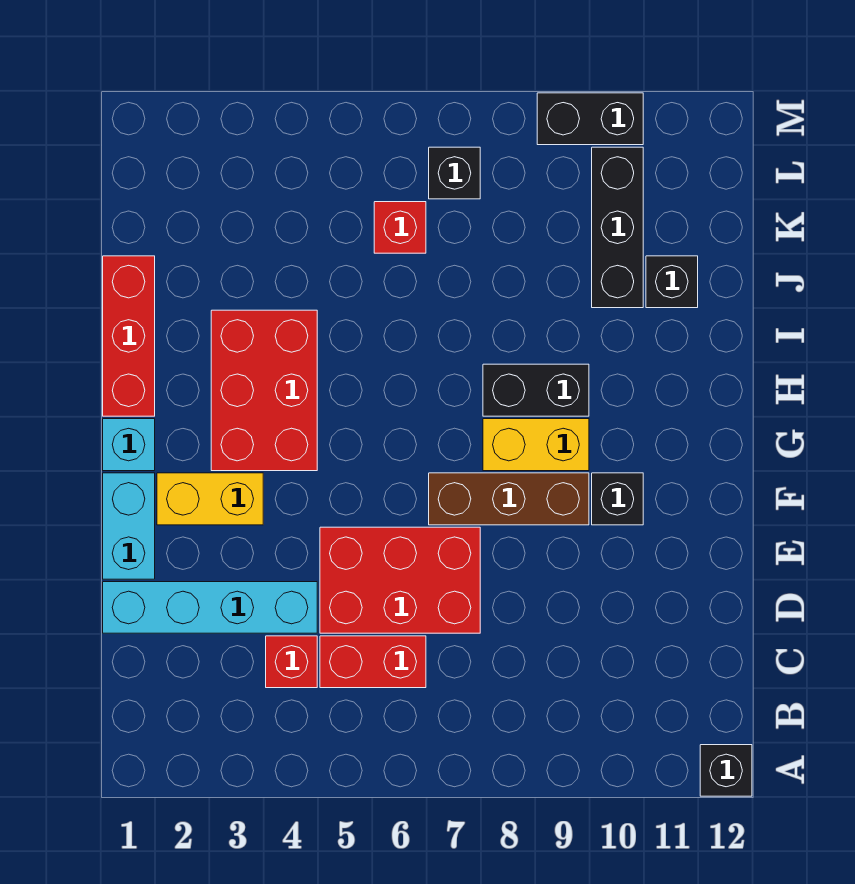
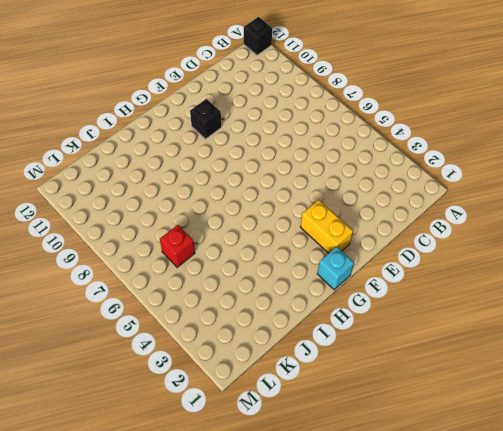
none -> red brick C4 level 1
none -> red brick C5:C6 level 1
none -> cyan brick D1:D4 level 1

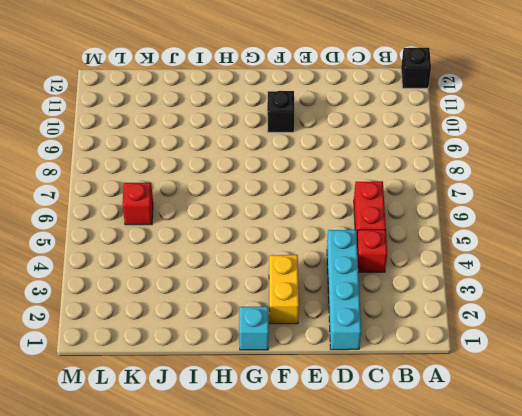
none -> red brick D5:E7 level 1
none -> cyan brick E1:F1 level 1
none -> brown brick F7:F9 level 1

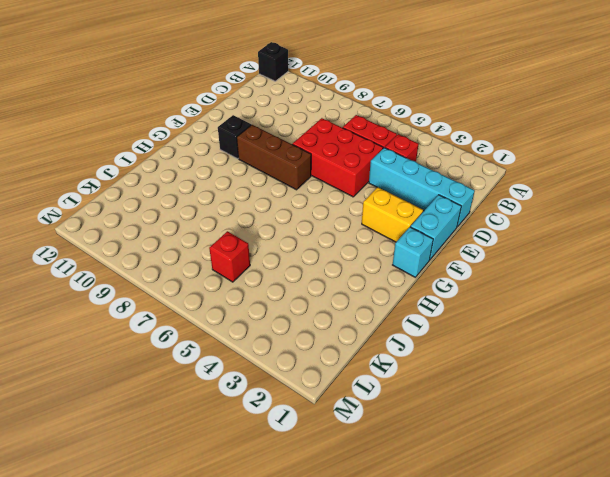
none -> red brick G3:I4 level 1
none -> yellow brick G8:G9 level 1
none -> red brick H1:J1 level 1

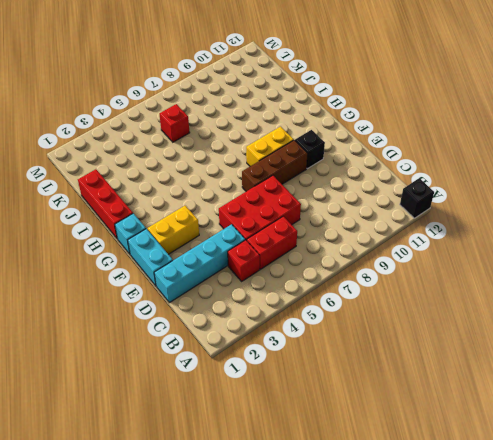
none -> red brick G3:I4 level 1
none -> black brick H8:H9 level 1
none -> black brick J10:L10 level 1

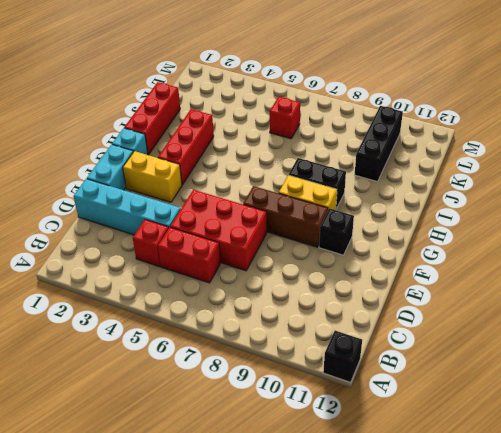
red brick G3:I3 level 1 -> red brick G3:I4 level 1
none -> black brick J11 level 1
none -> black brick L7 level 1
none -> black brick M9:M10 level 1

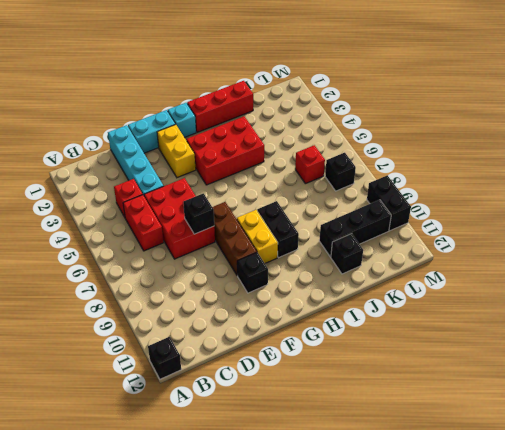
black brick E7 level 2 -> none

